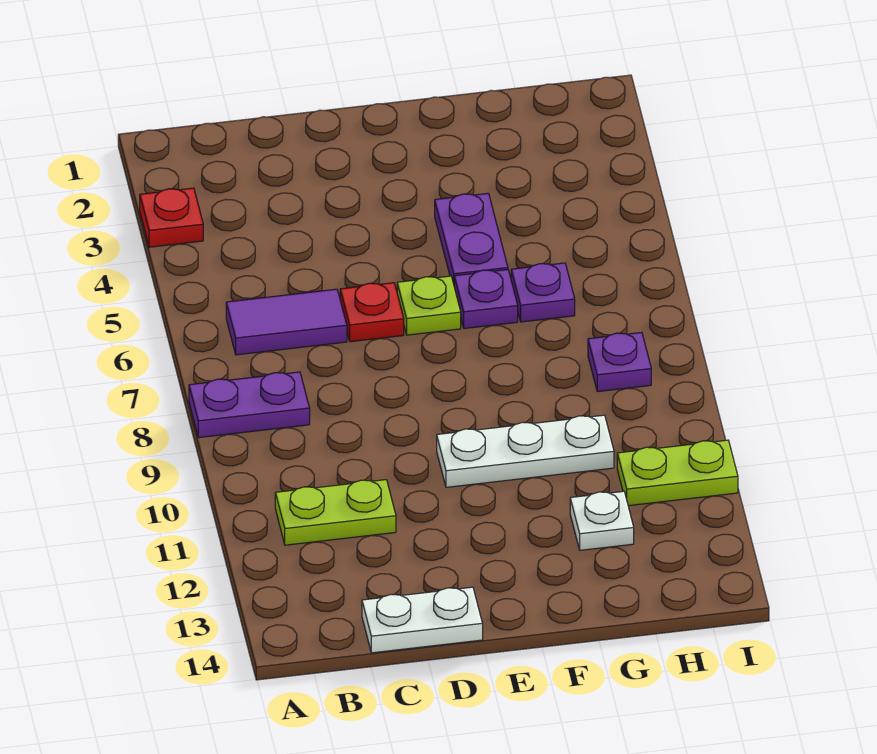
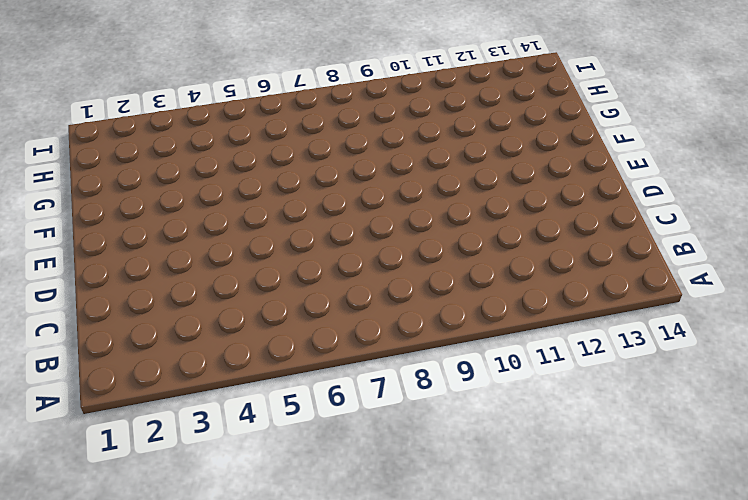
none -> red plate A3 level 1
none -> purple plate A8:B8 level 1
none -> purple tile B6:C6 level 1

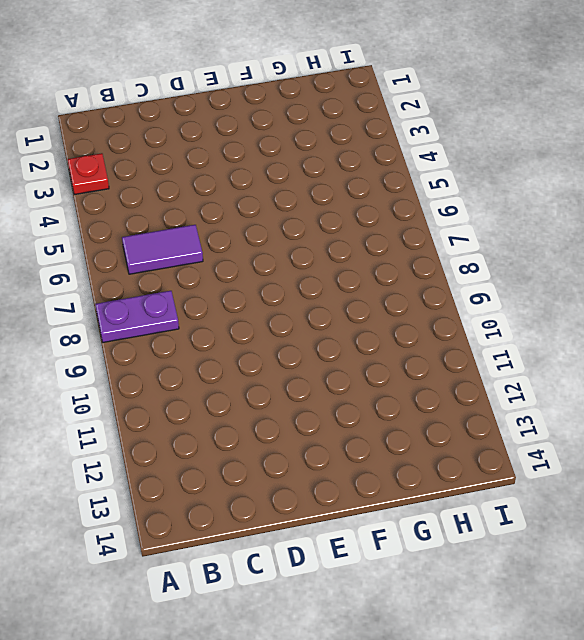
none -> lime plate B11:C11 level 1
none -> white plate C14:D14 level 1
none -> red plate D6 level 1

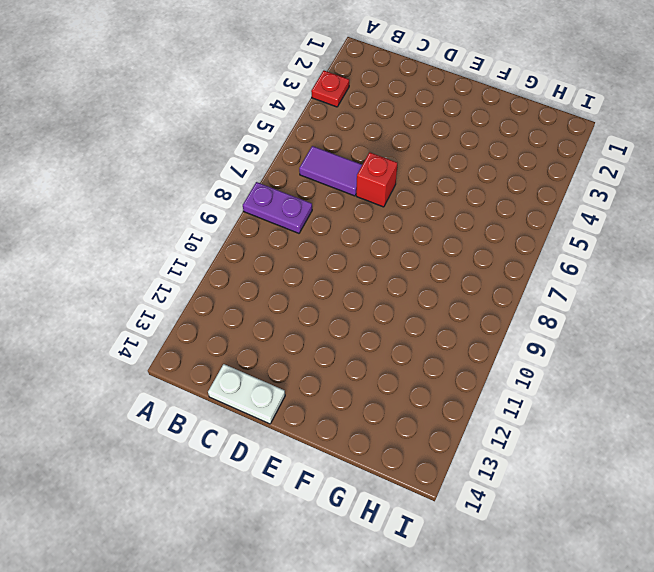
red brick D6 level 1 -> red plate D6 level 1
none -> lime plate B11:C11 level 1
none -> lime plate E6 level 1
none -> white plate E10:G10 level 1

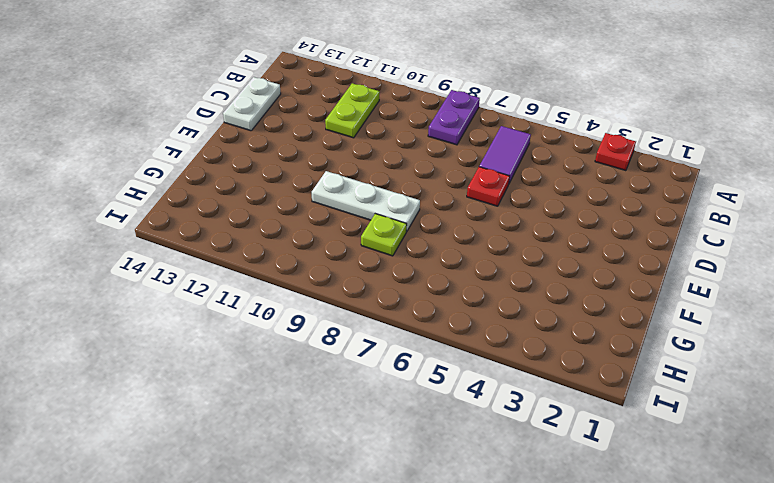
white plate F8:F10 level 1 -> white plate E10:G10 level 1
lime plate G8 level 1 -> lime plate E6 level 1
none -> purple plate F4:F5 level 1
none -> purple plate F6 level 1
none -> purple plate G6 level 1

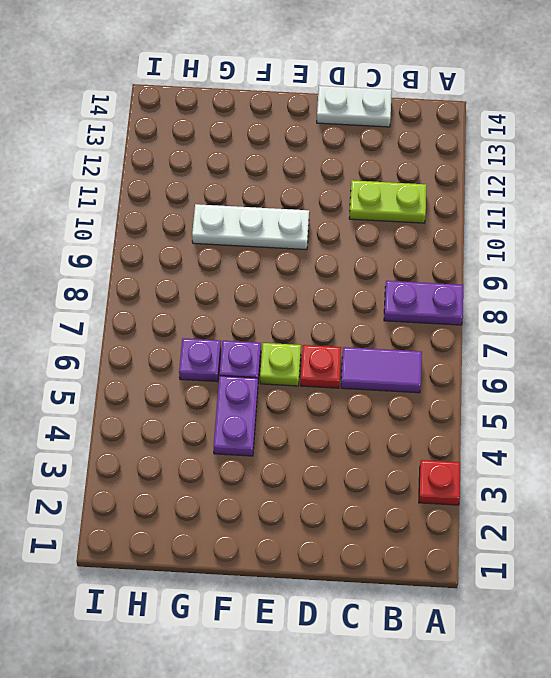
none -> white plate G12 level 1
none -> purple plate H8 level 1
none -> lime plate H11:I11 level 1

